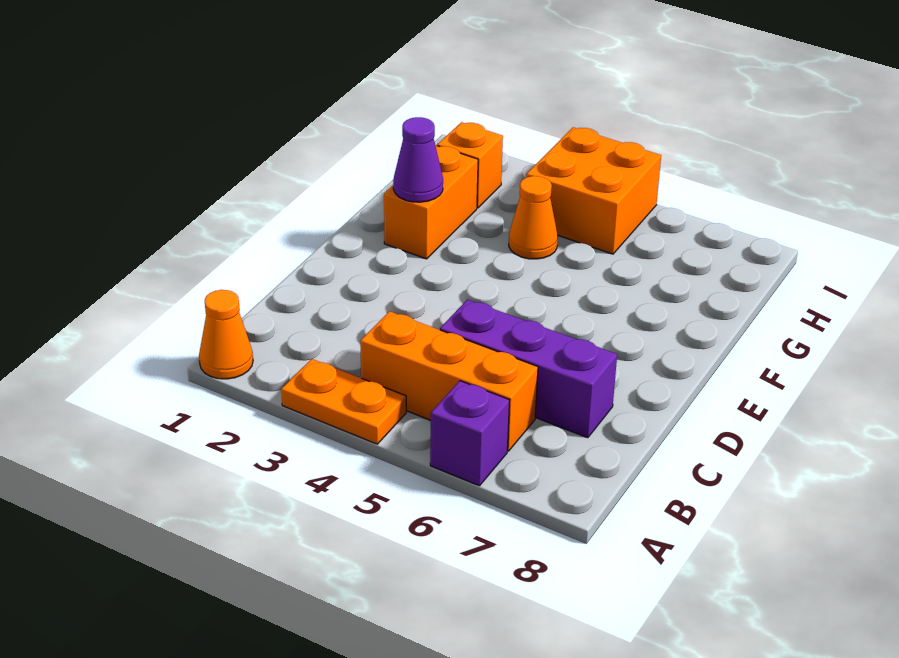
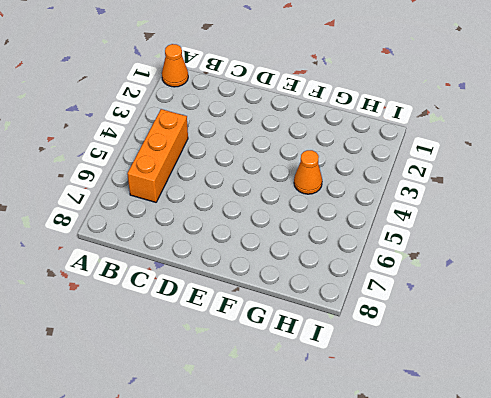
none -> orange plate A3:A4 level 1
none -> purple brick A6 level 1

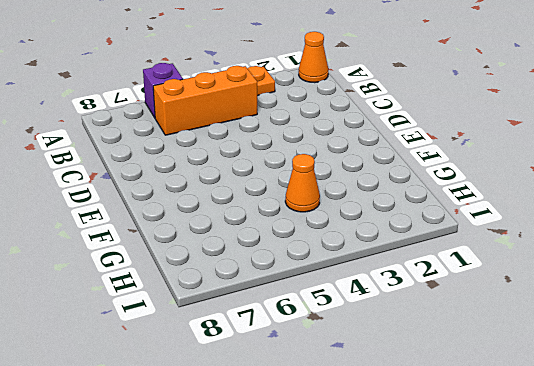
none -> purple brick C5:C7 level 1
none -> orange brick F2:G2 level 1

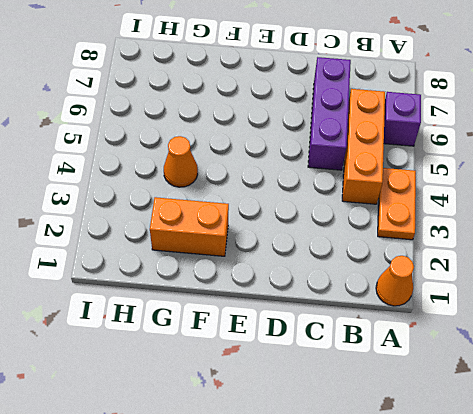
none -> orange brick H2 level 1
none -> orange brick H4:I5 level 1

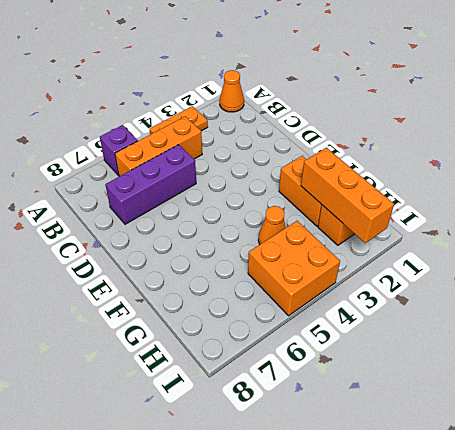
orange brick G2:I2 level 2 -> none
none -> purple cone F2 level 2

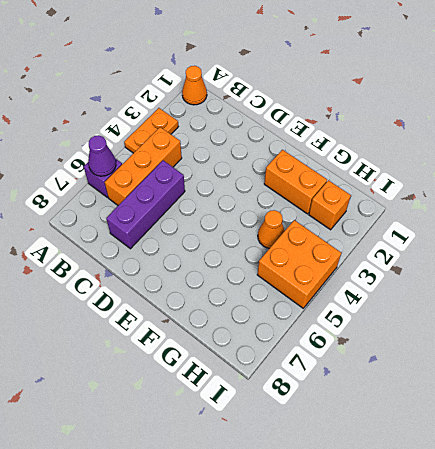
purple cone A6 level 2 -> purple cone F2 level 2

